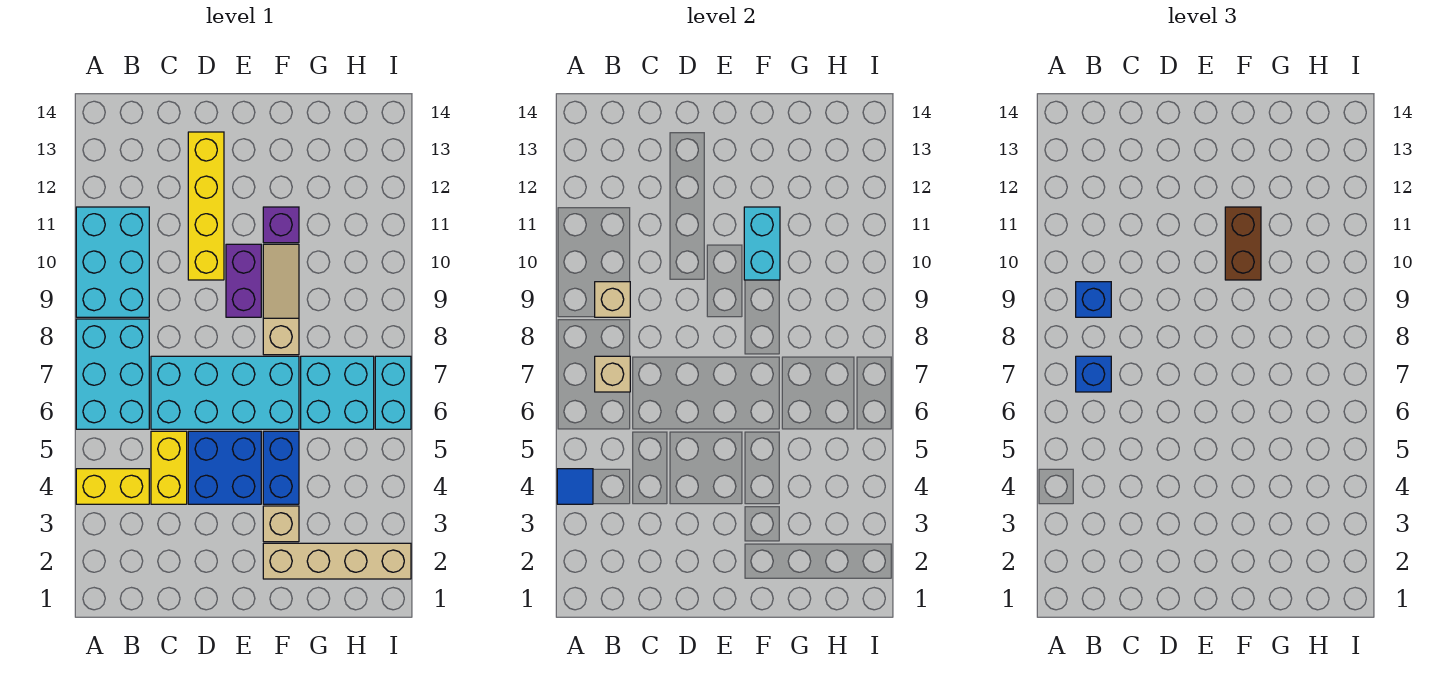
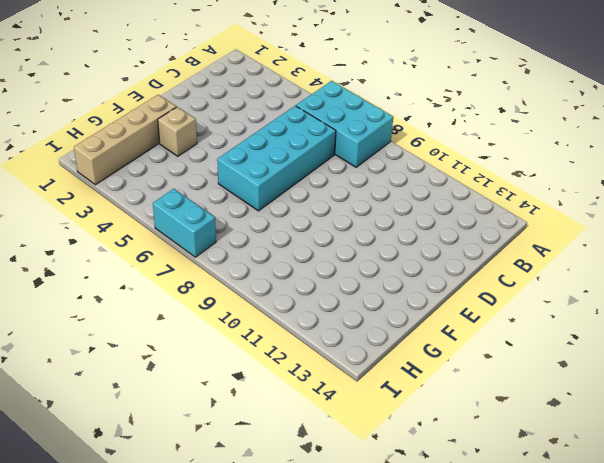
none -> yellow brick A4:B4 level 1
none -> cyan brick A9:B11 level 1
none -> yellow brick C4:C5 level 1

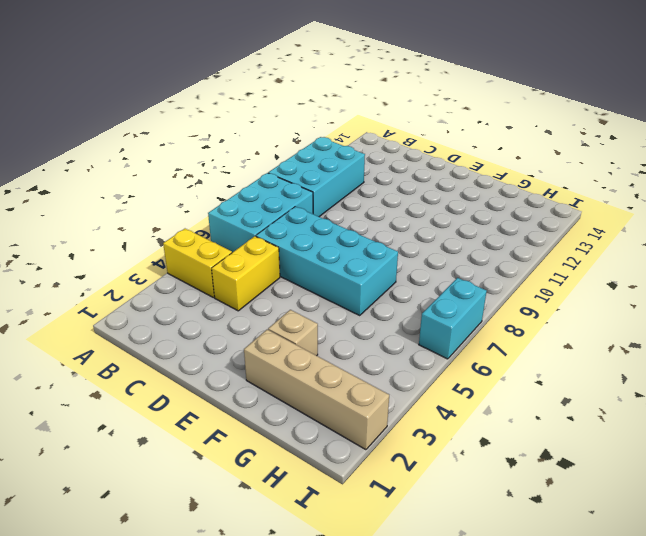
none -> blue brick D4:E5 level 1
none -> yellow brick D10:D13 level 1
none -> purple brick E9:E10 level 1

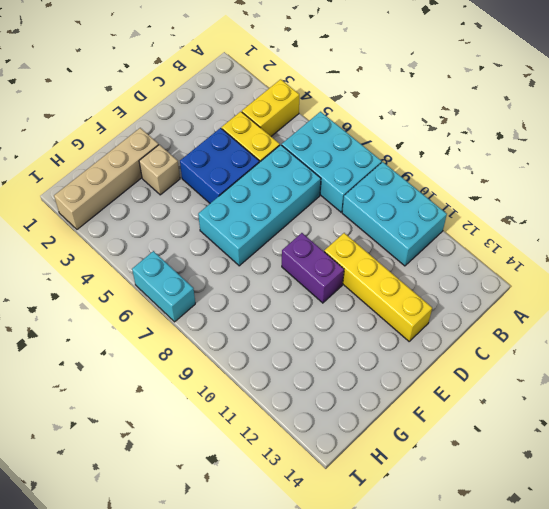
none -> blue brick F4:F5 level 1
none -> tan slope F8:F10 level 1 top 8
none -> purple brick F11 level 1

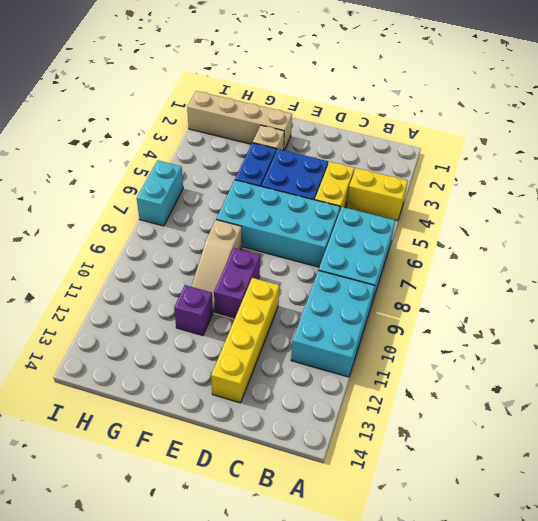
none -> cyan brick G6:H7 level 1
none -> blue tile A4 level 2
none -> tan brick B7 level 2

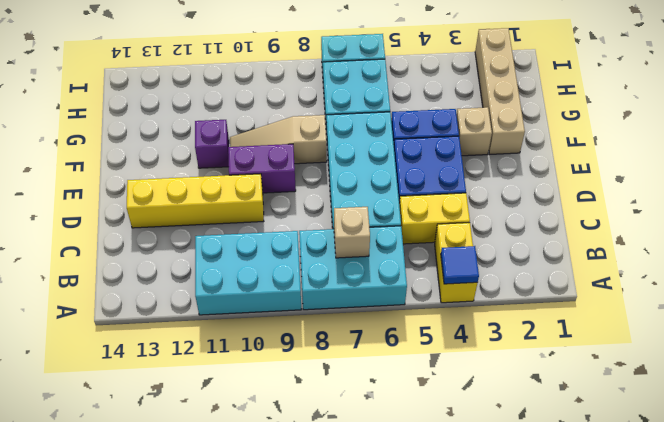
none -> tan brick B9 level 2
none -> cyan brick F10:F11 level 2
none -> blue brick B7 level 3

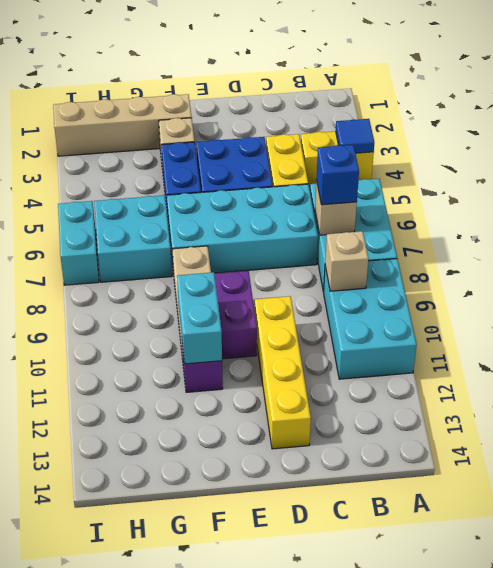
none -> blue brick B9 level 3
none -> brown brick F10:F11 level 3

